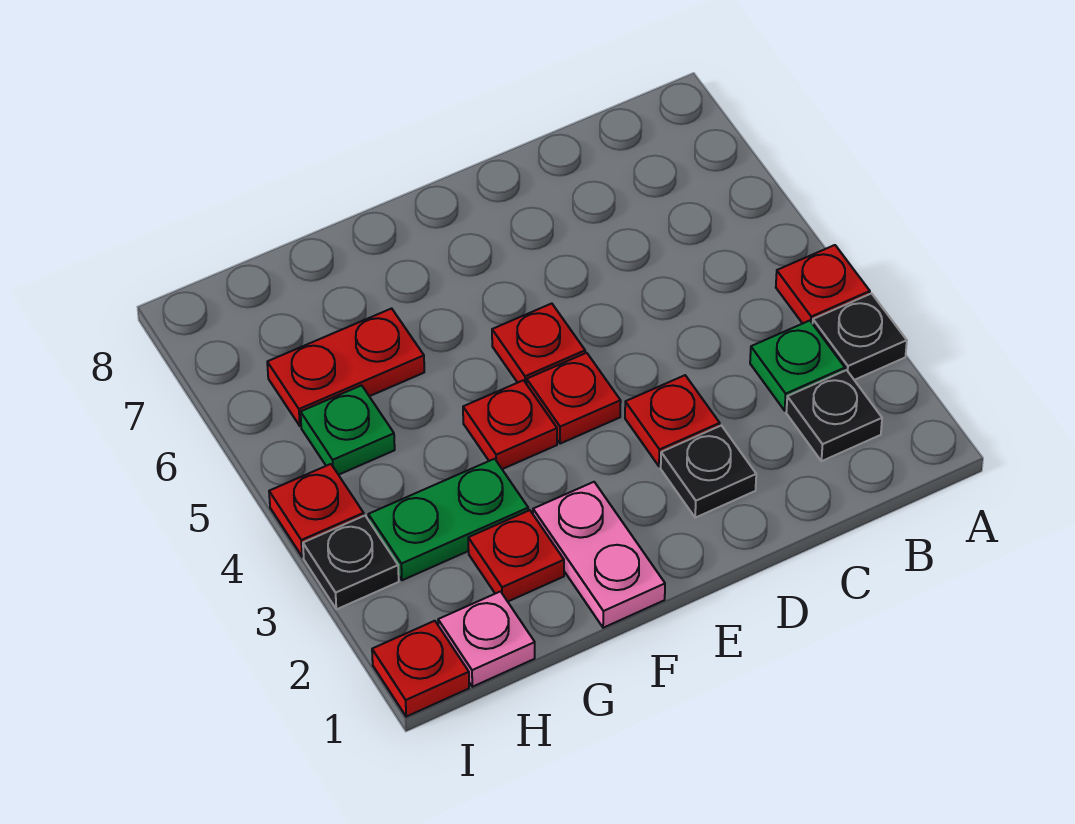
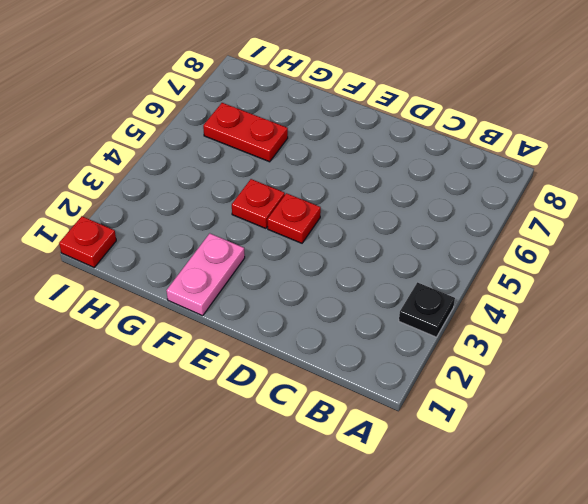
none -> red plate A4 level 1
none -> black plate B2 level 1
none -> green plate B3 level 1

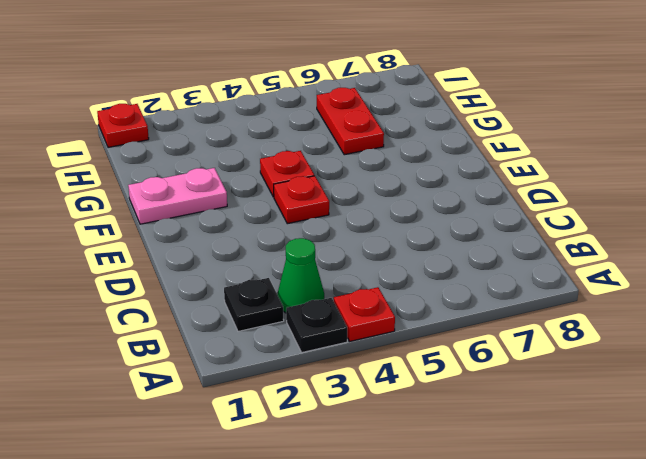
green cone B3 level 1 -> green plate B3 level 1
none -> black plate D2 level 1
none -> red plate D3 level 1
none -> red plate E5 level 1

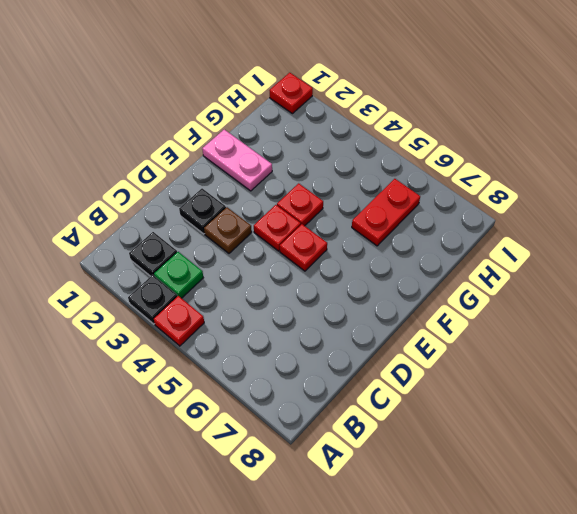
brown plate D3 level 1 -> red plate D3 level 1
none -> red plate G2 level 1
none -> green plate G3:H3 level 1
none -> pink plate H1 level 1

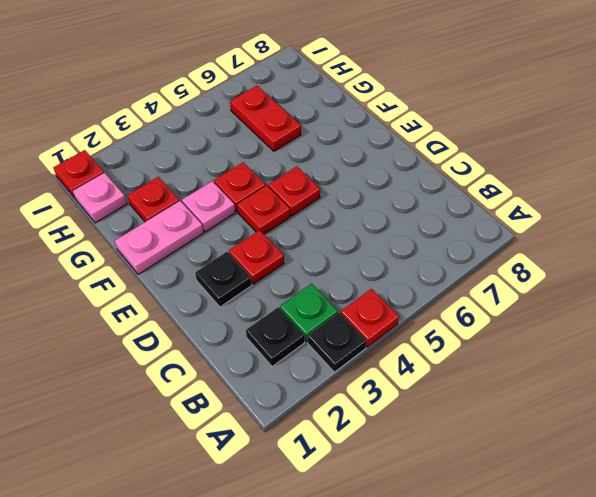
pink plate F3 level 1 -> none
none -> green plate G3:H3 level 1
none -> green plate H5 level 1
none -> black plate I3 level 1

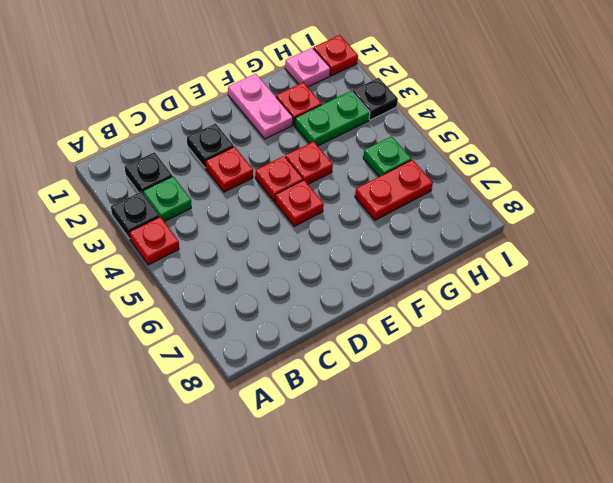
none -> red plate I4 level 1

